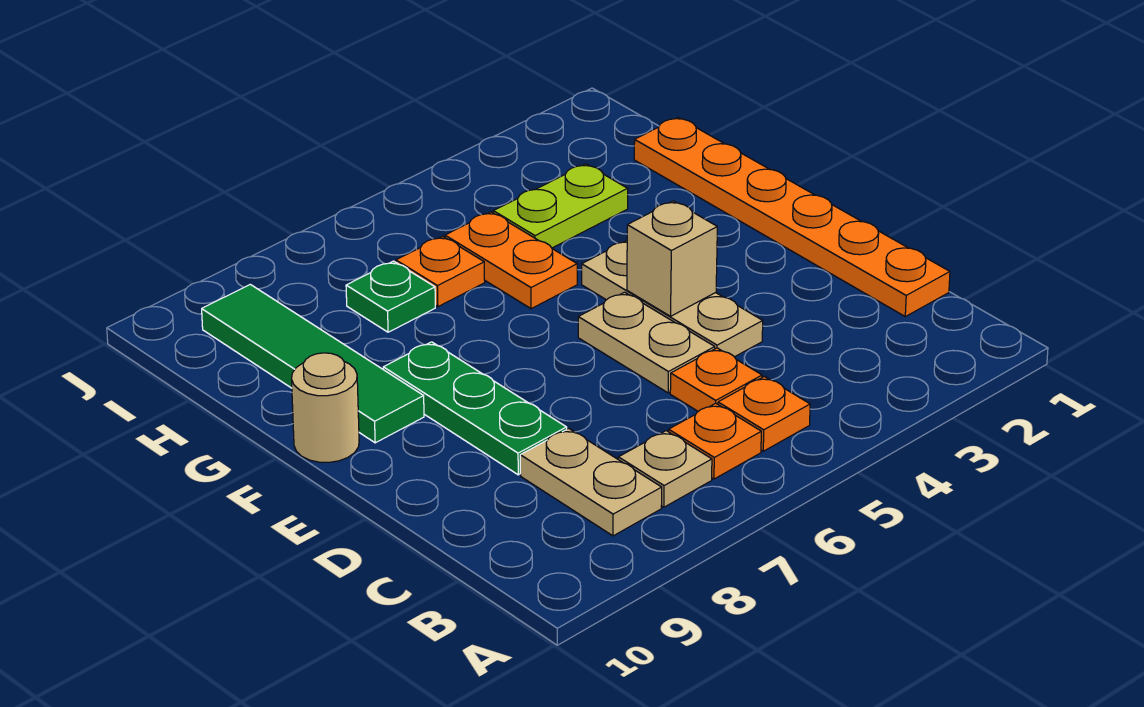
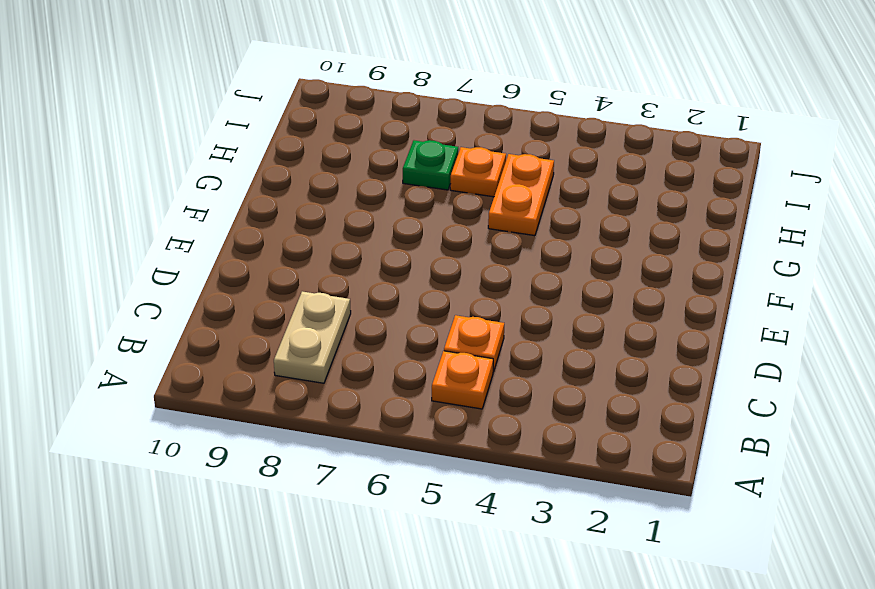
none -> orange plate B6 level 1
none -> tan plate B7 level 1
none -> orange plate C1:H1 level 1

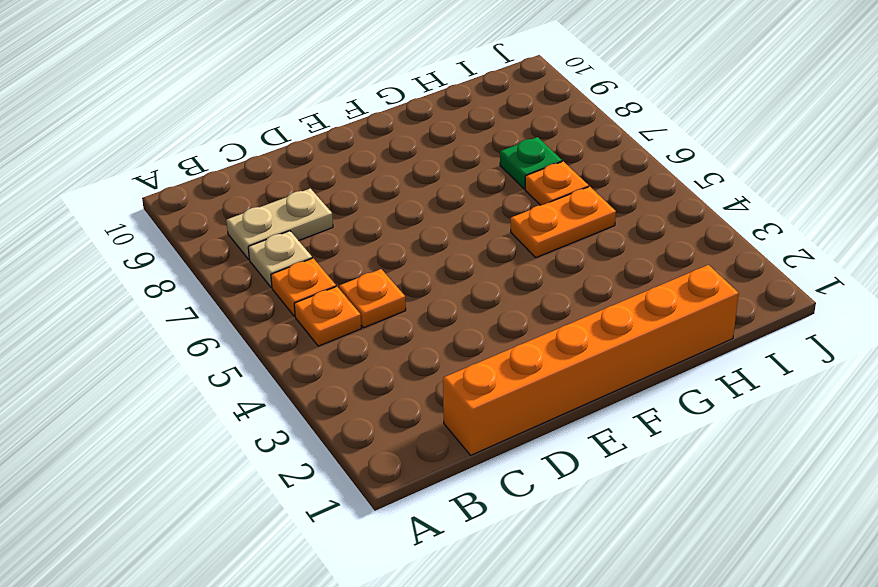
orange brick C1:H1 level 1 -> orange plate C1:H1 level 1
none -> tan plate D4:F4 level 1
none -> tan plate D5:E5 level 1
none -> green plate D8:F8 level 1

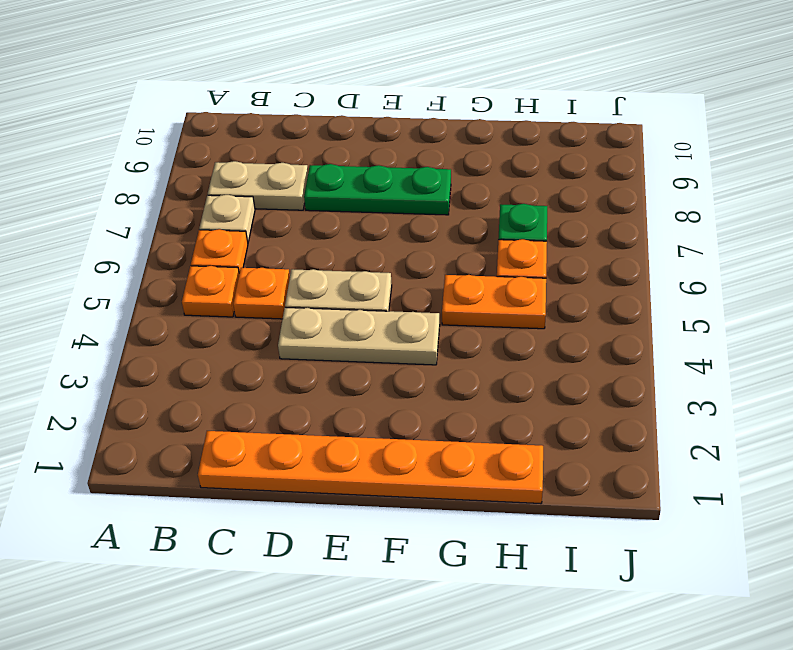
none -> green tile F9:I9 level 1
none -> tan round brick F10 level 1
none -> lime plate H3:H4 level 1

